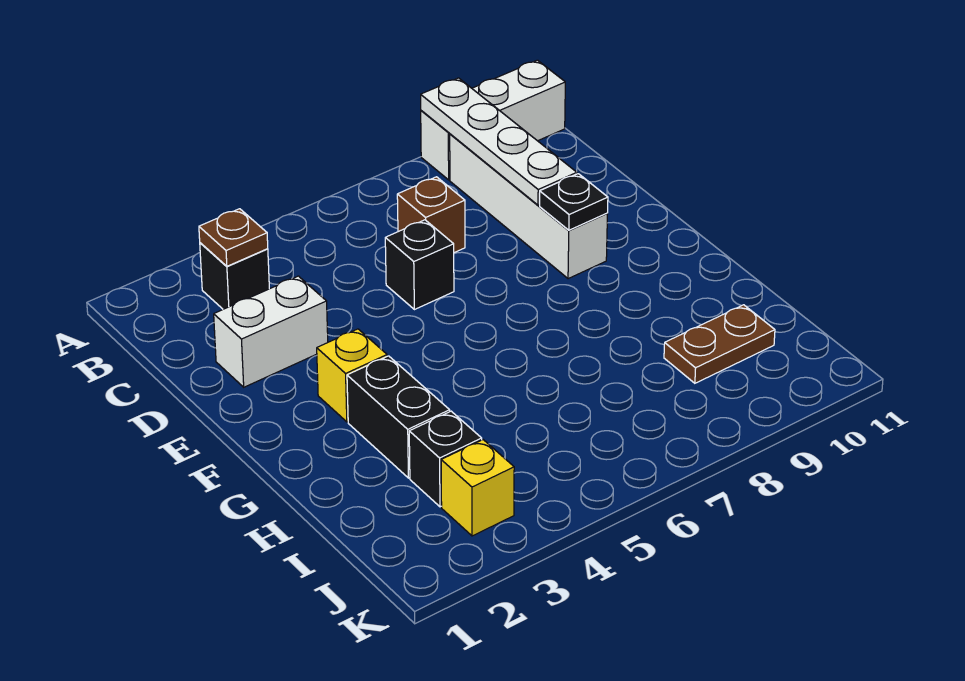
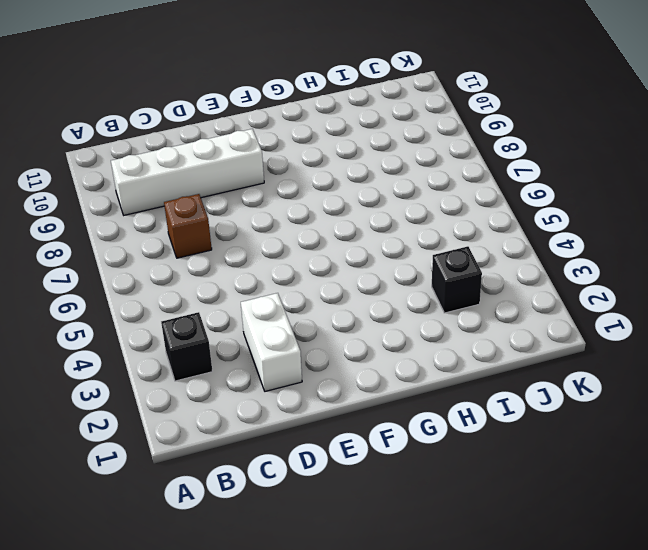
none -> white brick A9:A11 level 1
none -> black brick D6 level 1
none -> yellow brick F3 level 1

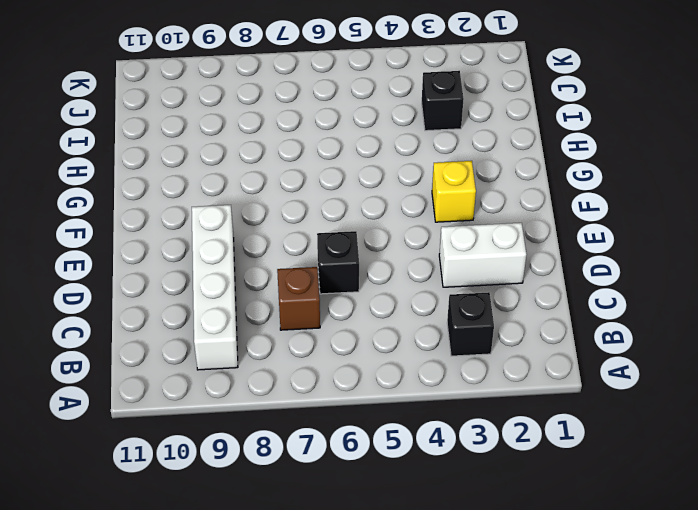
none -> white brick A9:A11 level 1
none -> black brick G3:H3 level 1
none -> brown plate I9:I10 level 1

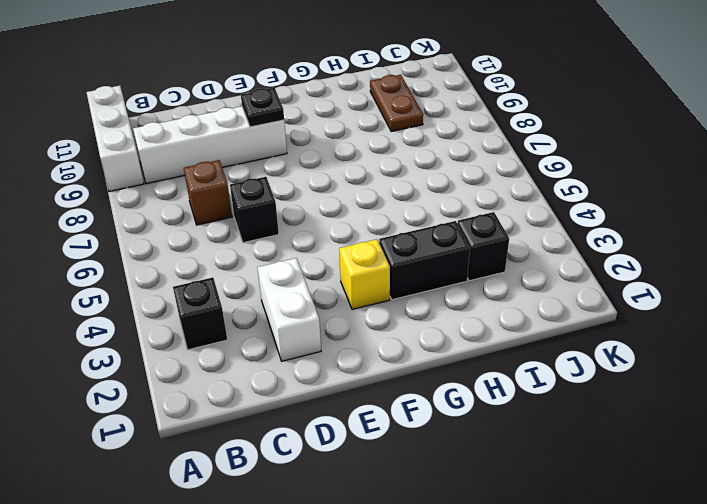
none -> yellow brick J3 level 1
none -> white plate A9:D9 level 2
none -> brown plate B3 level 2

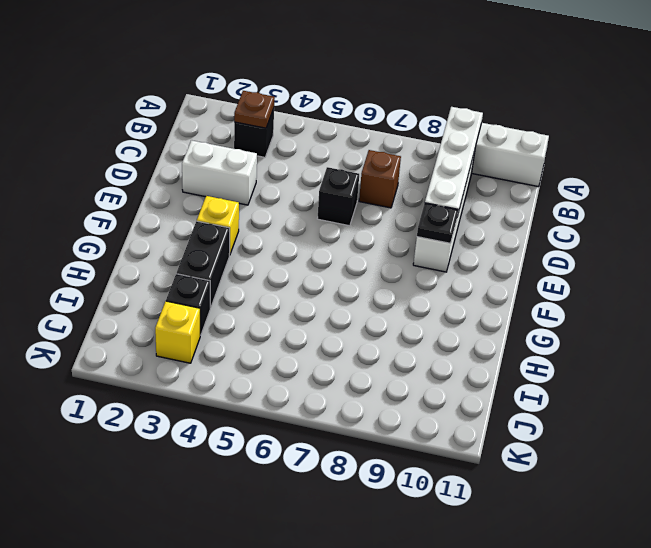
none -> brown plate I9:I10 level 1

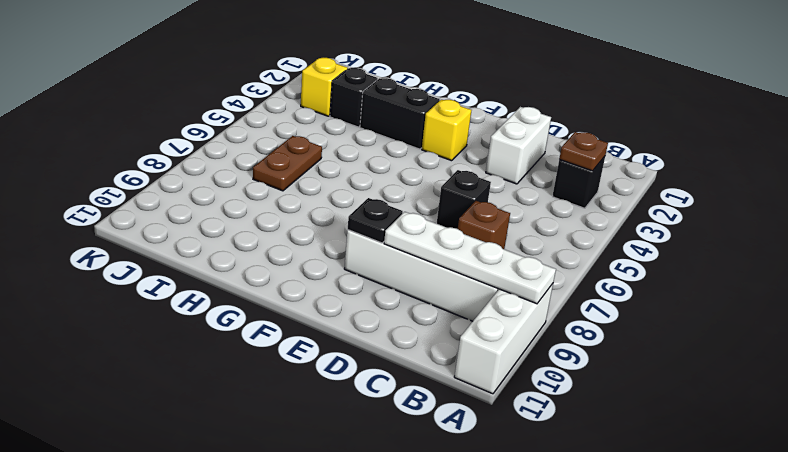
brown plate I6:I7 level 1 -> brown plate I9:I10 level 1

